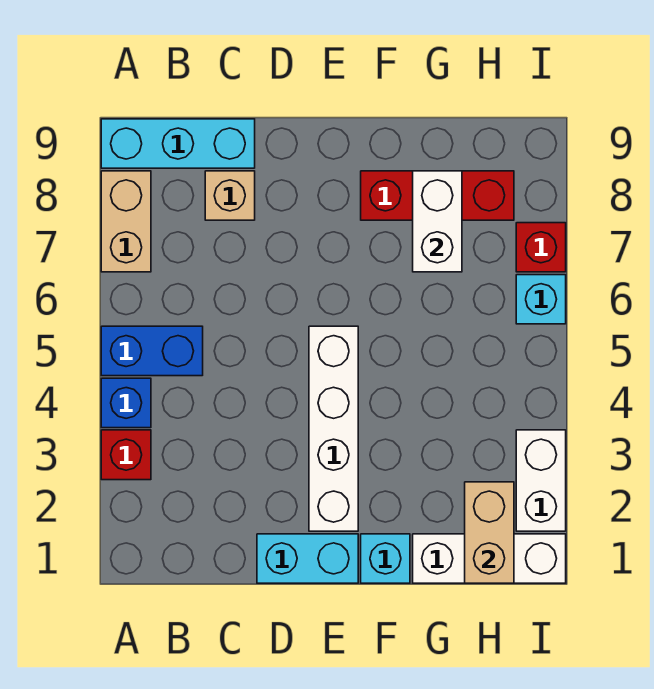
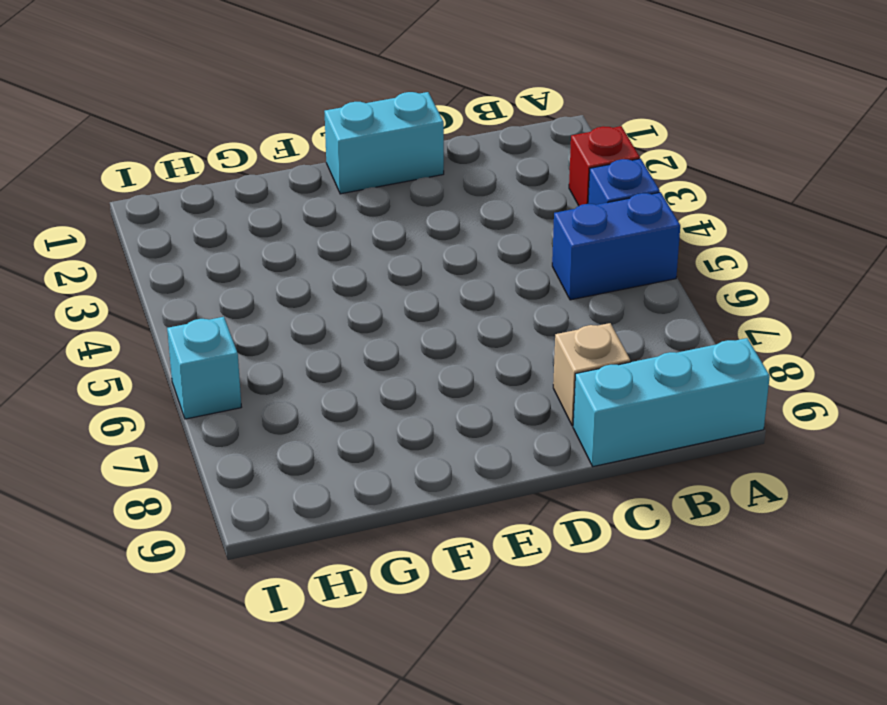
none -> tan brick A7:A8 level 1
none -> white brick E2:E5 level 1
none -> cyan brick F1 level 1

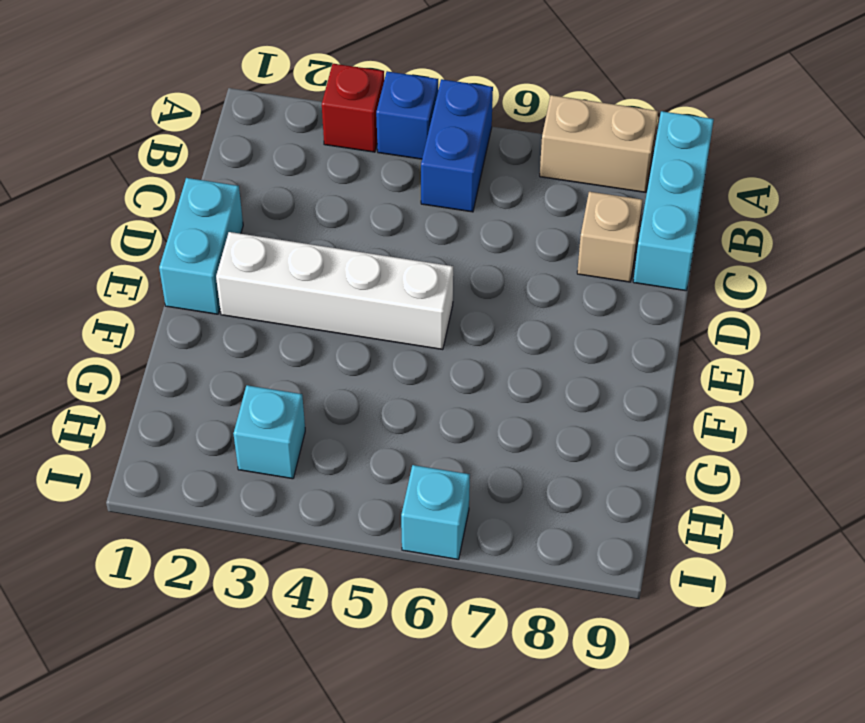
cyan brick H3 level 1 -> cyan brick F1 level 1
none -> red brick F8:H8 level 1
none -> white brick G1:I1 level 1
none -> white brick I2:I3 level 1

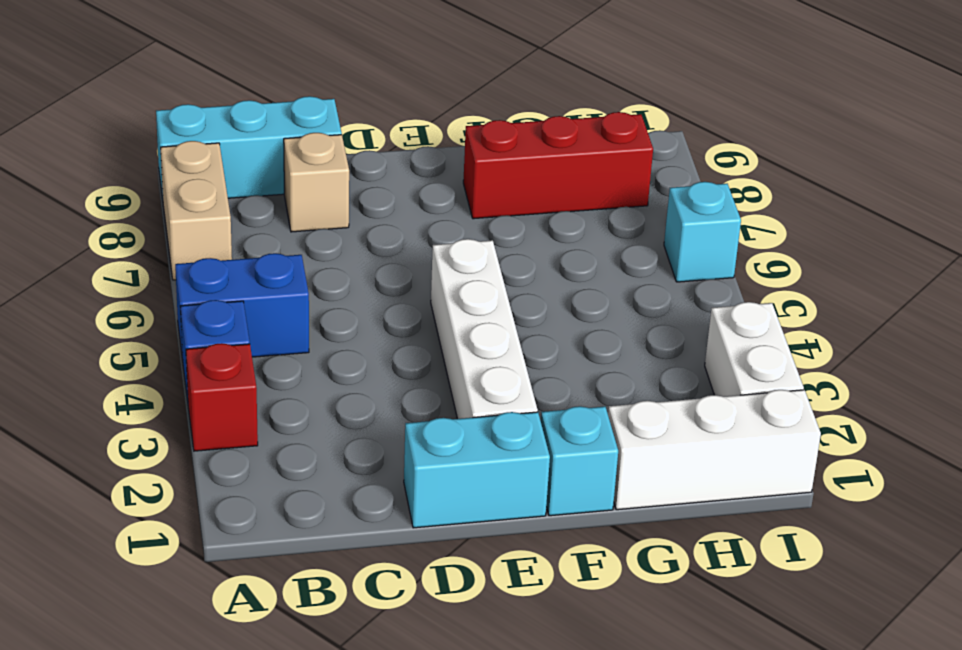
none -> red brick I7 level 1
none -> white brick G7:G8 level 2
none -> tan brick H1:H2 level 2

